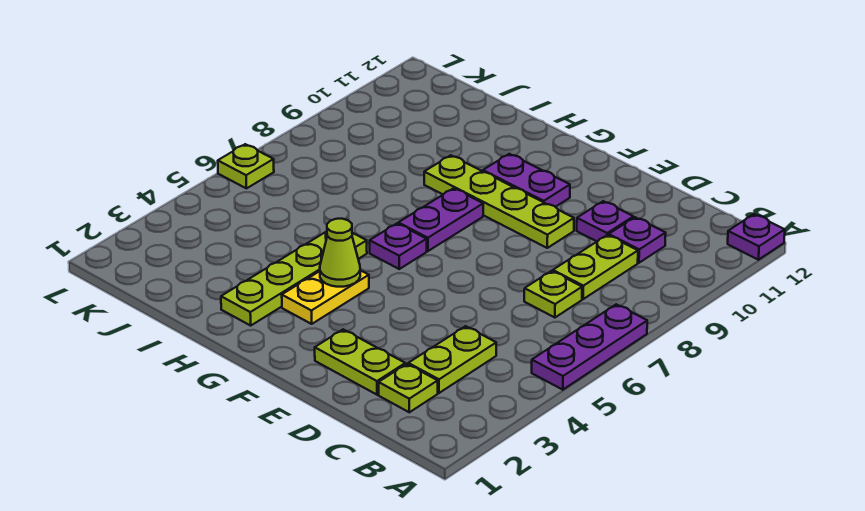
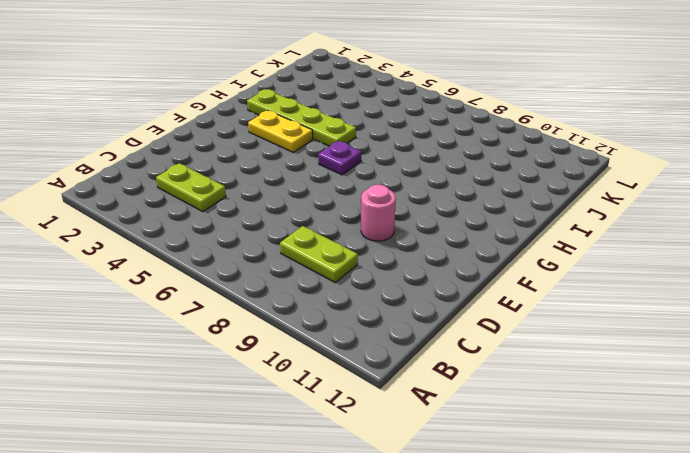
pink round brick E9 level 1 -> lime plate E9:H9 level 1
none -> purple plate A5:A7 level 1
none -> purple plate A12 level 1
none -> lime plate C2 level 1

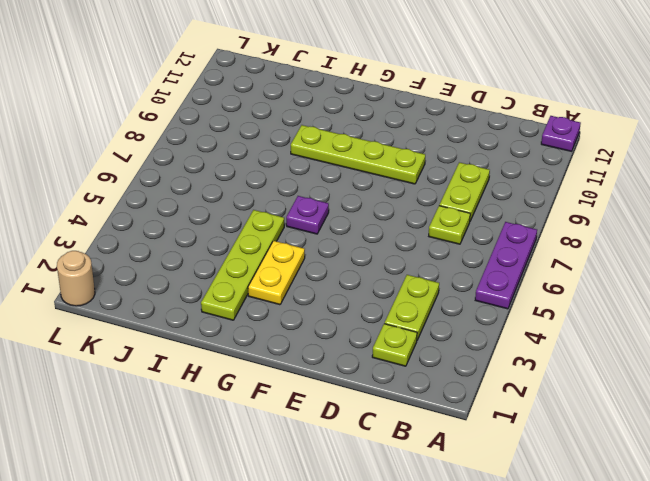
tan round brick L1 level 1 -> none
none -> purple plate C10 level 1
none -> lime plate D2:E2 level 1
none -> purple plate D10 level 1

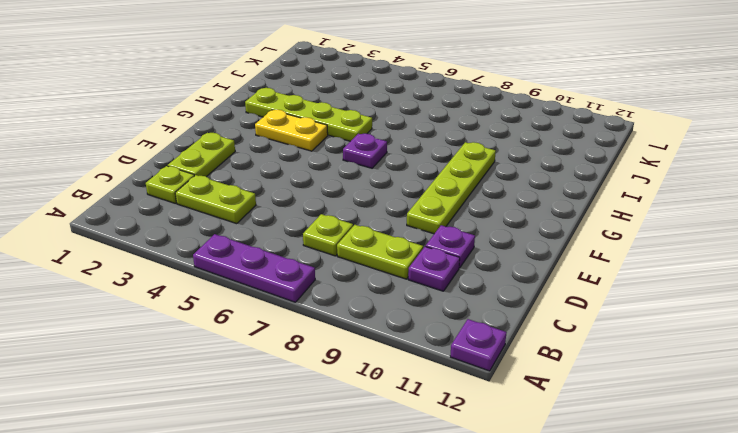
none -> purple plate F10:G10 level 1
none -> purple plate G7:G8 level 1
none -> lime plate L6 level 1

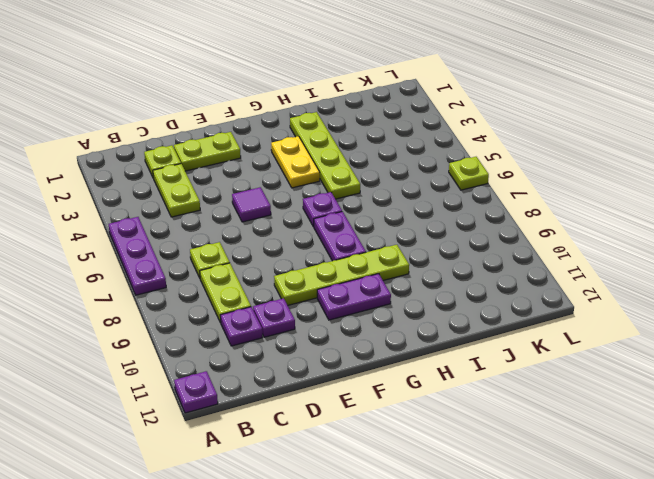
purple tile E5 level 1 -> none
none -> lime cone G4 level 2

